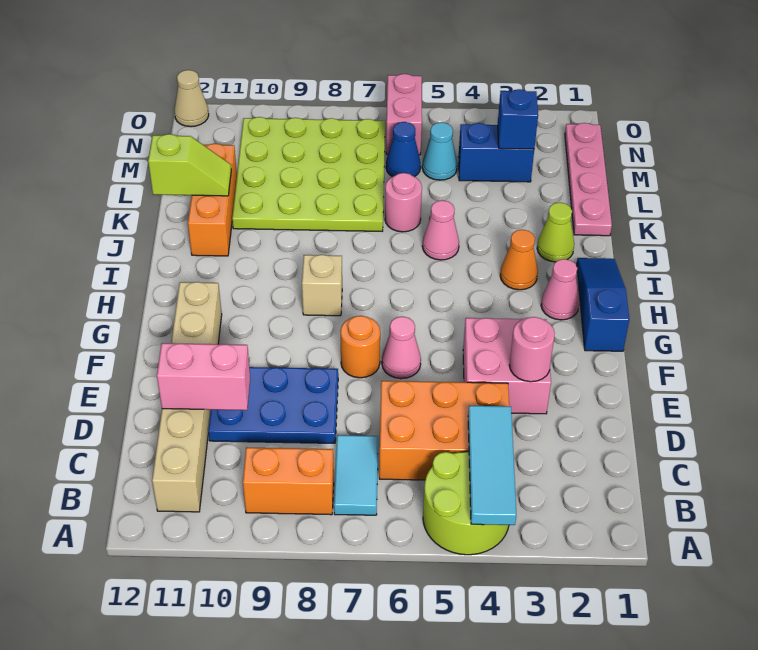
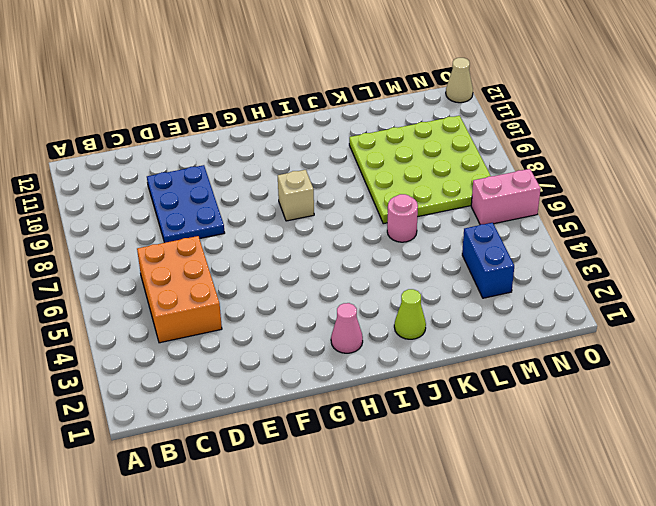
none -> lime round brick A4:B5 level 1
none -> cyan tile B7:C7 level 1
none -> orange brick B8:B9 level 1

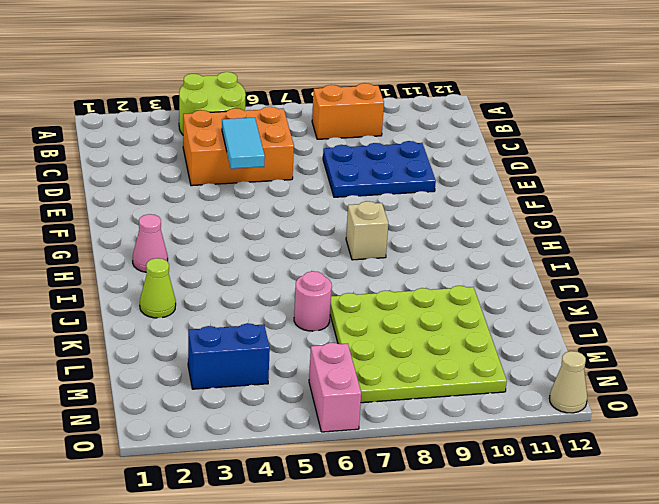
cyan tile D5:E5 level 2 -> cyan tile B7:C7 level 1
none -> tan brick B11:G11 level 1
none -> pink brick E3:F4 level 1
none -> pink cone F6 level 1

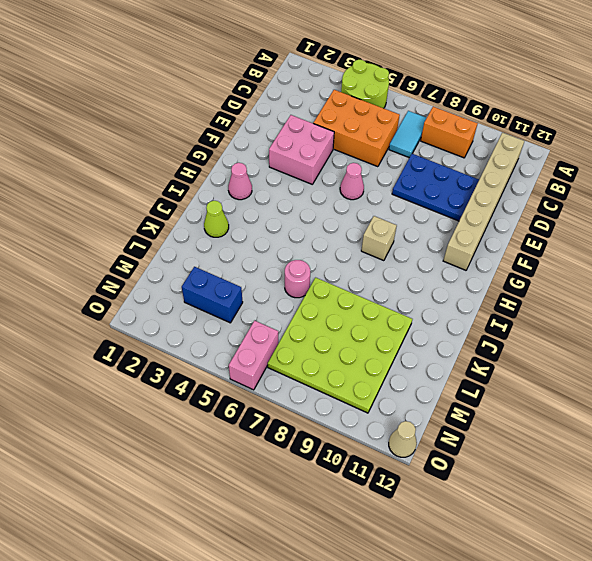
none -> orange round brick F7 level 1
none -> blue slope G1:I1 level 1 top G
none -> orange cone I3 level 1

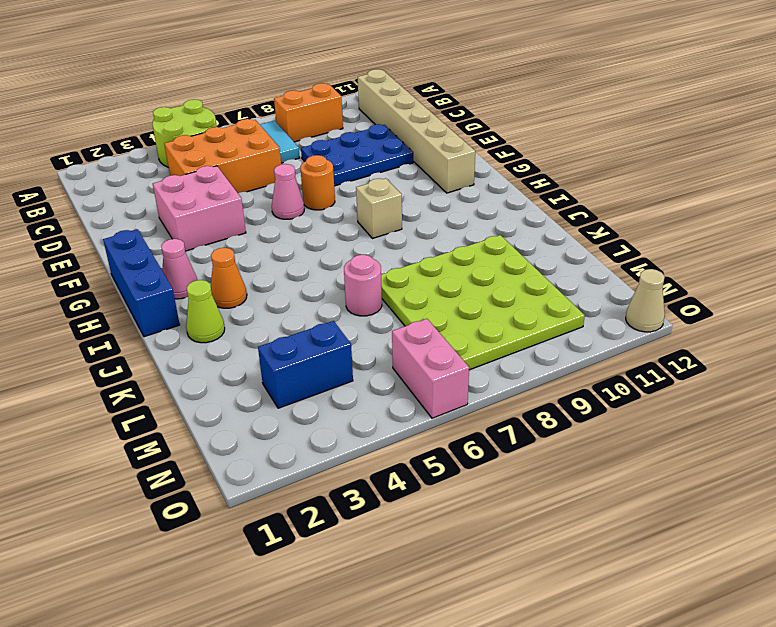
blue brick G1:I1 level 1 -> blue slope G1:I1 level 1 top G
none -> pink cone J5 level 1
none -> orange brick J11:L11 level 1
none -> pink plate K1:N1 level 1

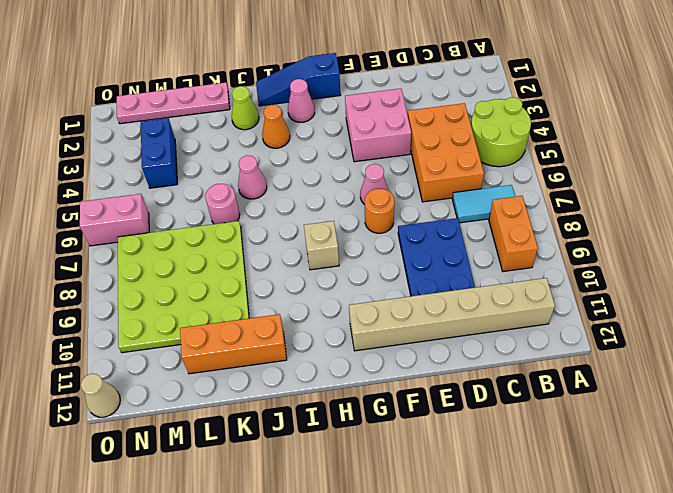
none -> cyan cone M5 level 1
none -> blue cone M6 level 1
none -> cyan tile A4:C4 level 2

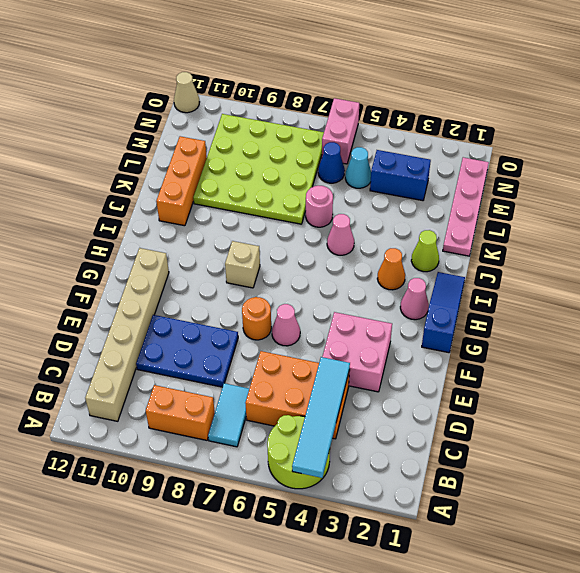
cyan tile A4:D4 level 2 -> cyan tile A4:C4 level 2
none -> pink brick D10:D11 level 2
none -> pink round brick E3 level 2
none -> lime slope K11:K12 level 2 top 12

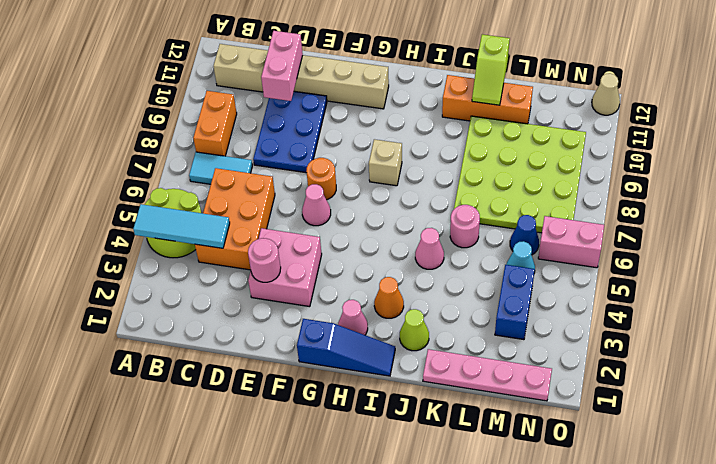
none -> blue brick M3 level 2

